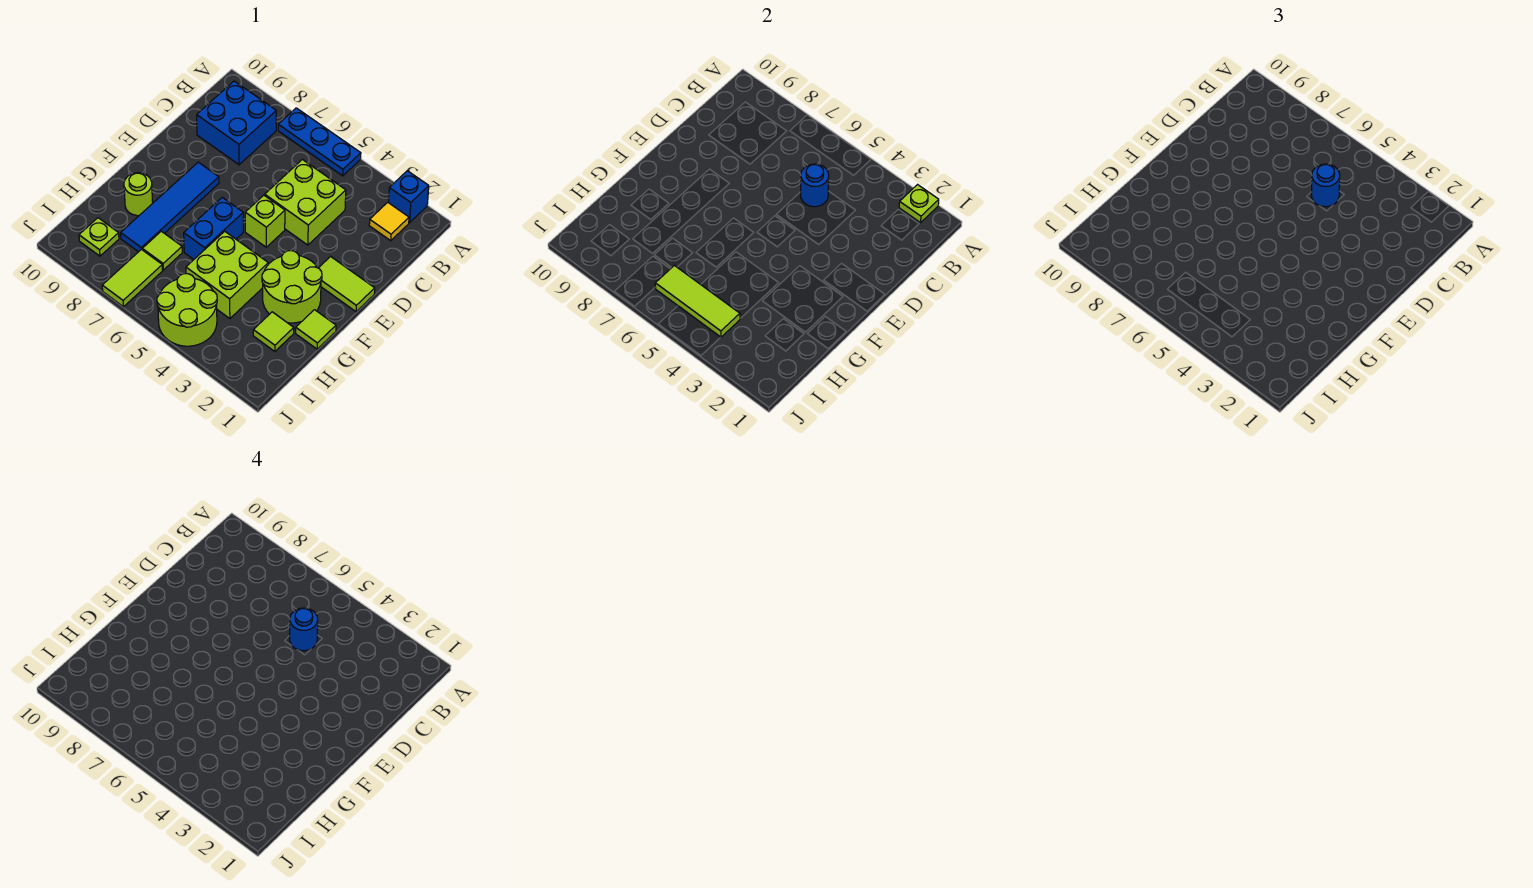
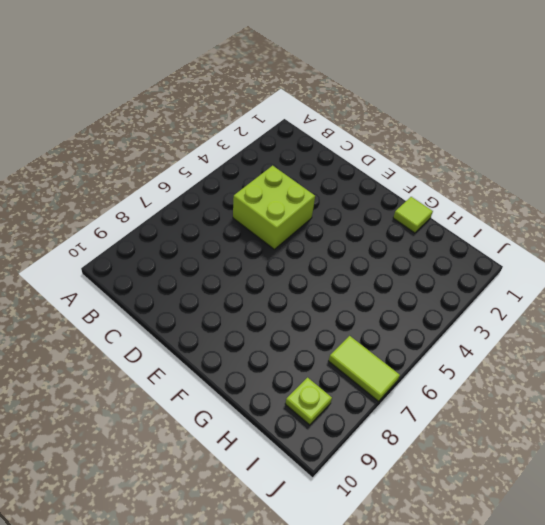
none -> blue brick A2 level 1
none -> blue plate A5:A7 level 1
none -> yellow tile B2 level 1

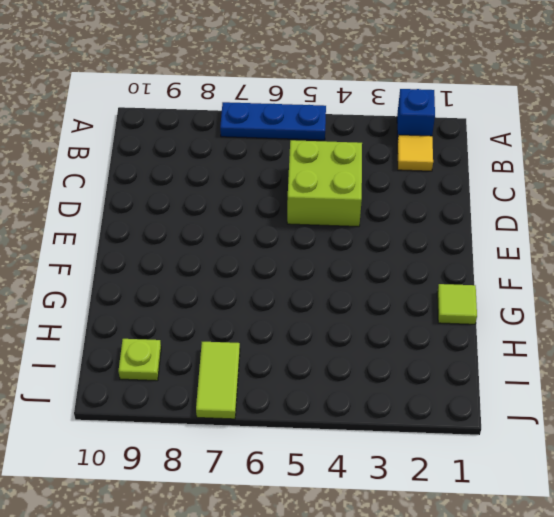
none -> blue brick B8:C9 level 1
none -> lime tile E1:E2 level 1
none -> lime brick E5 level 1

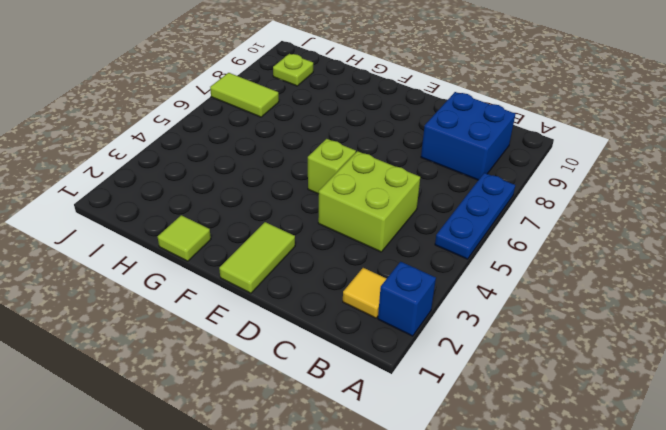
none -> blue tile E8:H8 level 1
none -> lime round brick F2:G3 level 1
none -> blue brick F6:G6 level 1

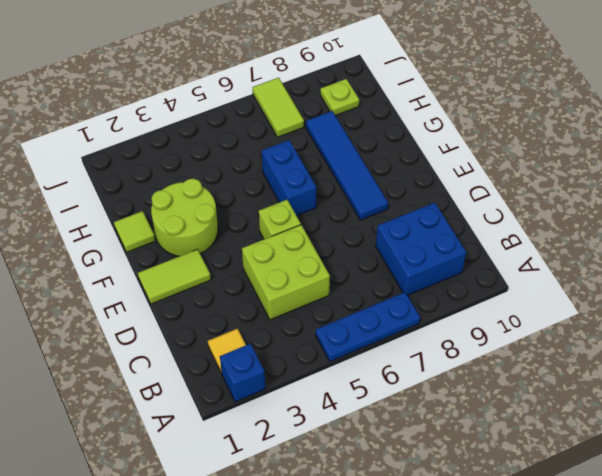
none -> lime brick G4:H5 level 1
none -> lime round brick G9 level 1
none -> lime tile H2 level 1

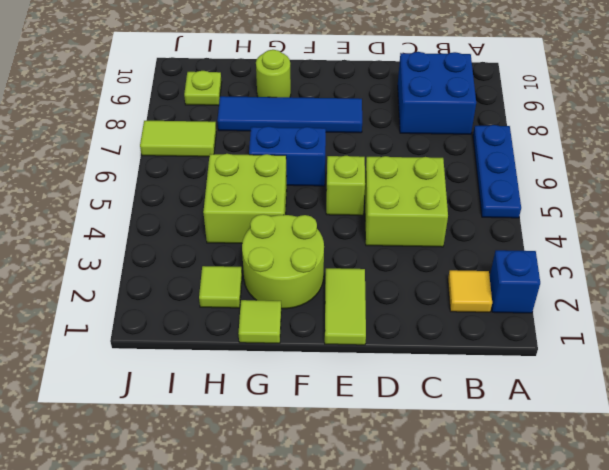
none -> lime tile H7 level 1
none -> lime round brick I4:J5 level 1
none -> lime plate A2 level 2

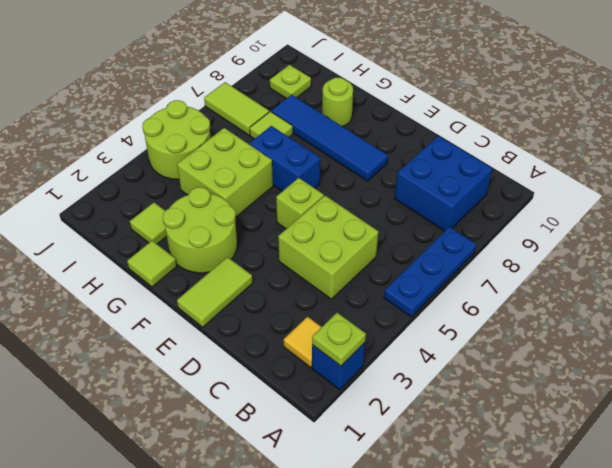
none -> blue round brick C5 level 2
none -> lime tile I4:I6 level 2
none -> blue round brick C5 level 3

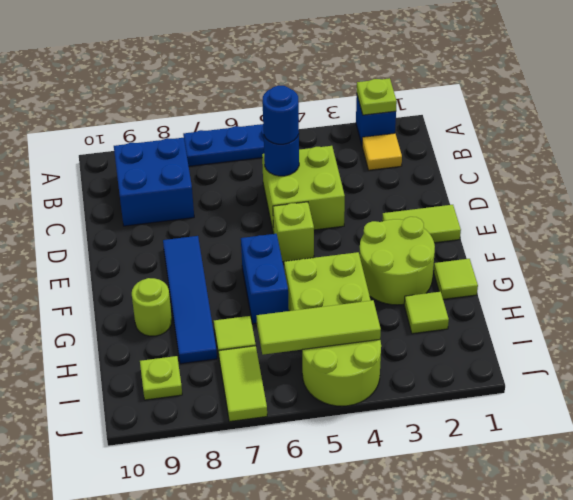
none -> blue round brick C5 level 4

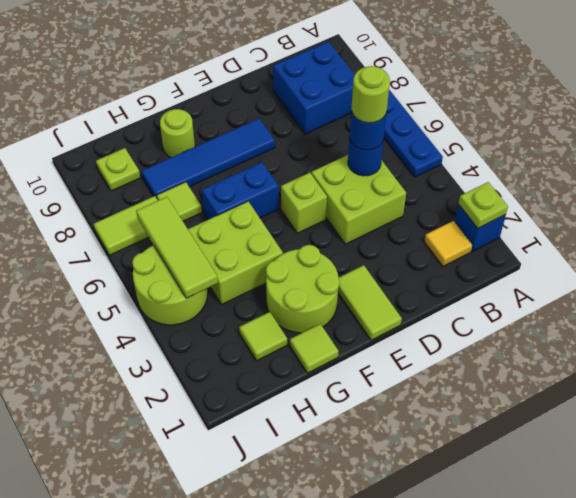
lime round brick C5 level 4 -> blue round brick C5 level 4

